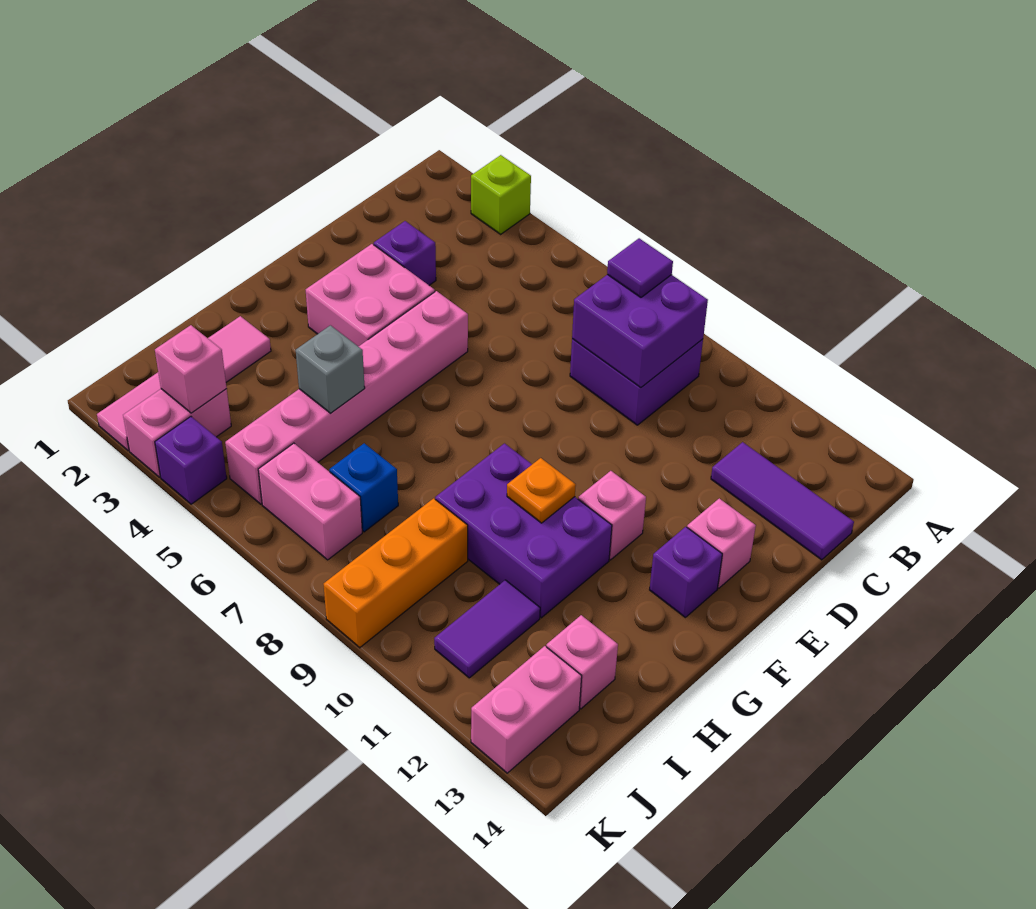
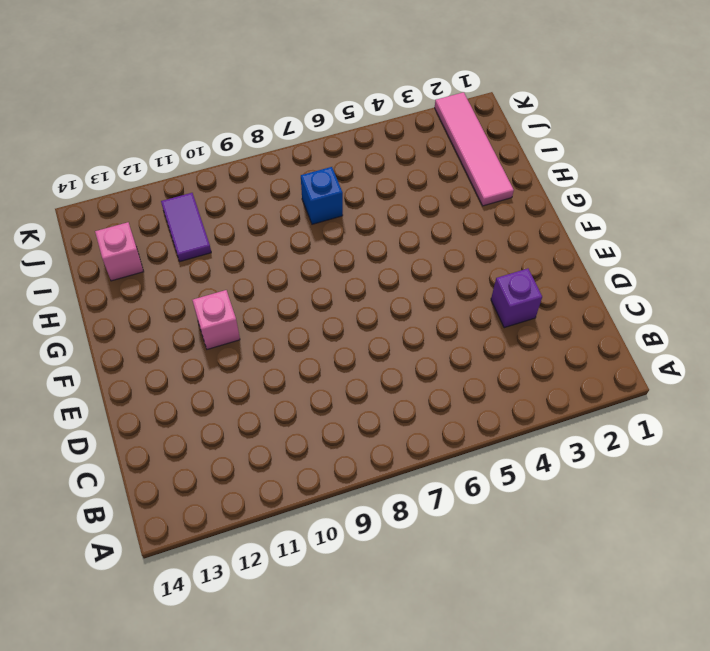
none -> lime brick A3 level 1
none -> purple brick B8:C9 level 1
none -> purple tile C12:C14 level 1

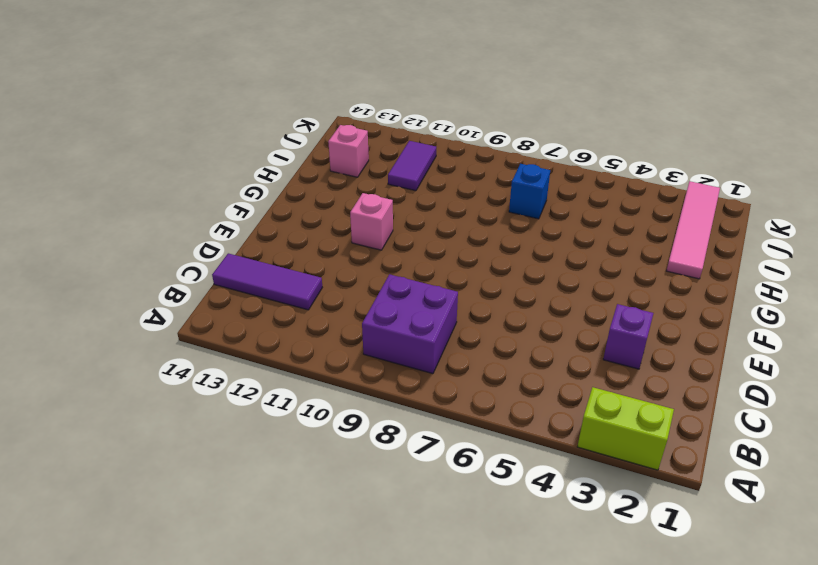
lime brick A2:A3 level 1 -> lime brick A3 level 1
none -> pink brick E3:F4 level 1
none -> pink brick E5:J5 level 1
none -> pink brick E13 level 1

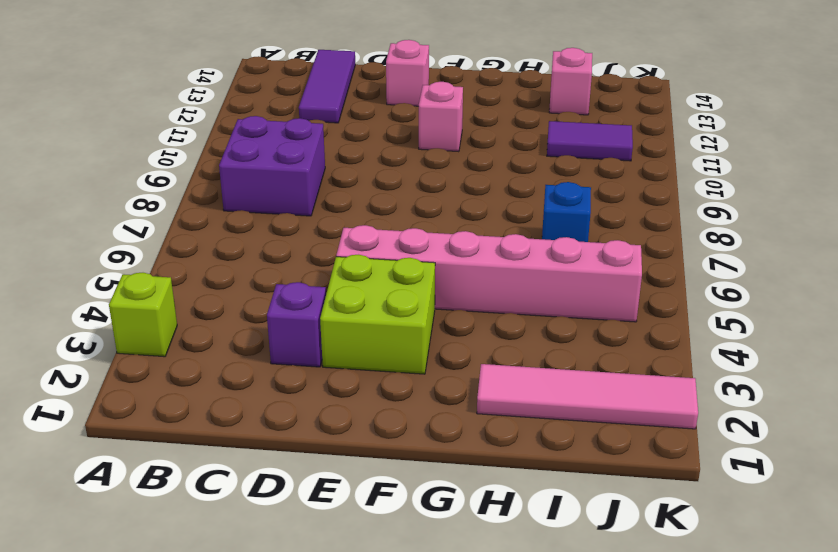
lime brick E3:F4 level 1 -> pink brick E3:F4 level 1
none -> purple brick F13 level 1
none -> purple brick G9:H11 level 1
none -> orange brick I9:K9 level 1

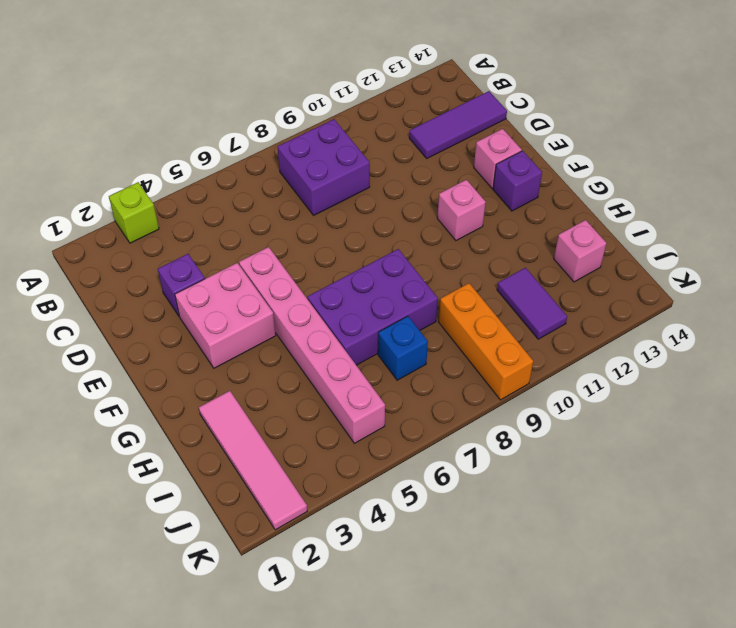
purple brick G6:H8 level 1 -> purple brick G9:H11 level 1
none -> pink brick J3:K3 level 1
none -> pink brick J6:J7 level 1
none -> pink brick J13:K13 level 1

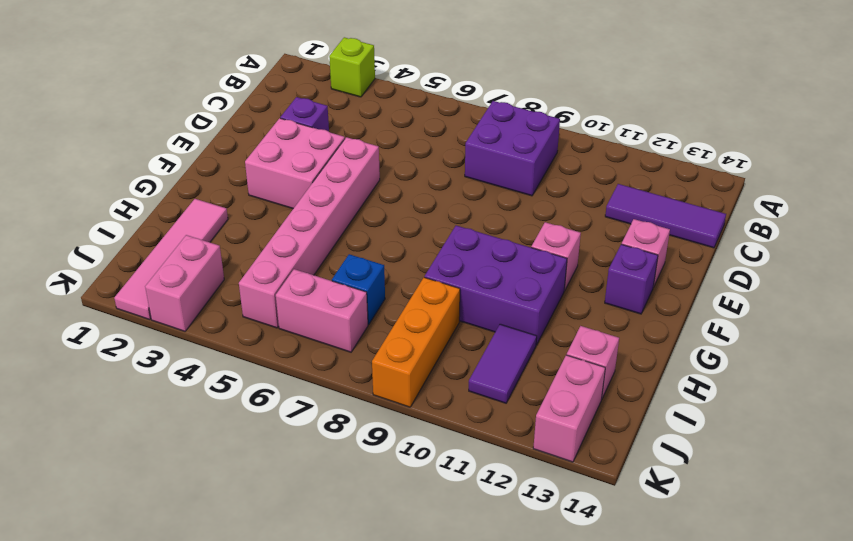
none -> purple brick K4 level 1
none -> purple brick B8:C9 level 2
none -> orange plate G10 level 2

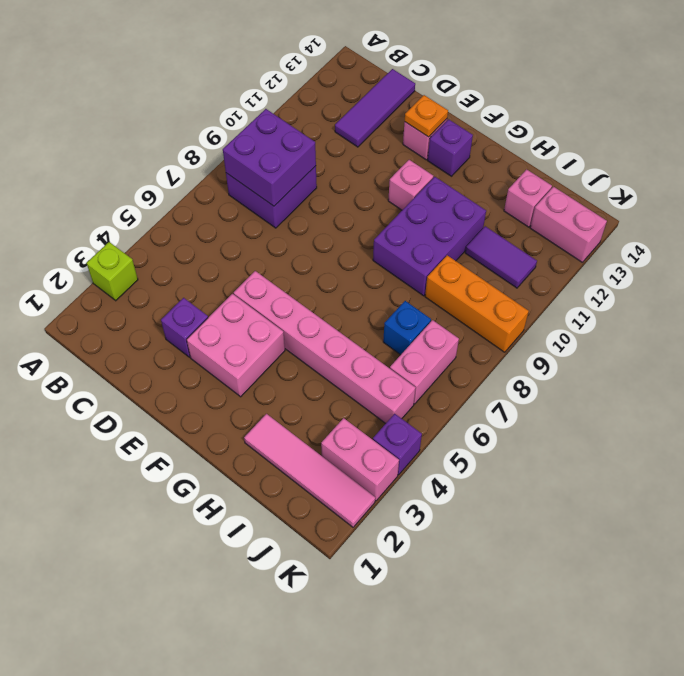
orange plate E13 level 2 -> orange plate G10 level 2
none -> grey brick H5 level 2
none -> pink brick J3 level 2
none -> purple tile B8 level 3

